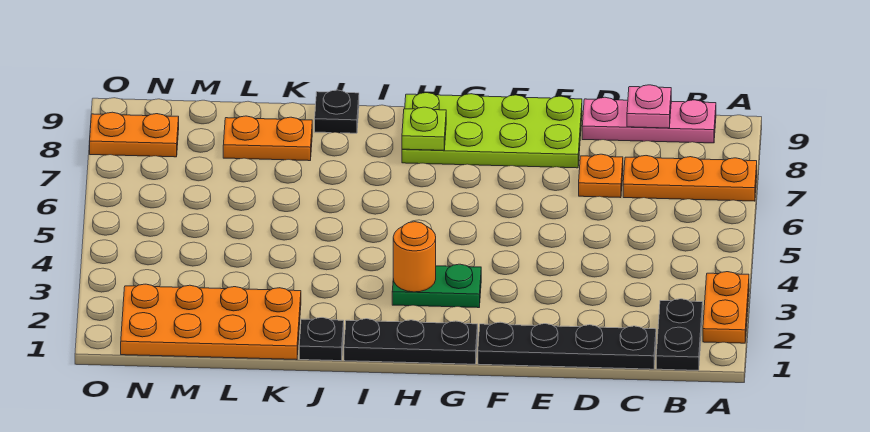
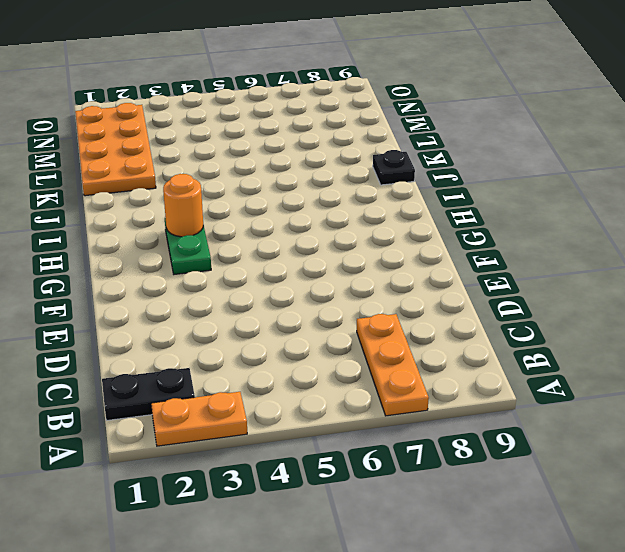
none -> pink plate B9:D9 level 1
none -> black plate C1:F1 level 1
none -> orange plate D7 level 1

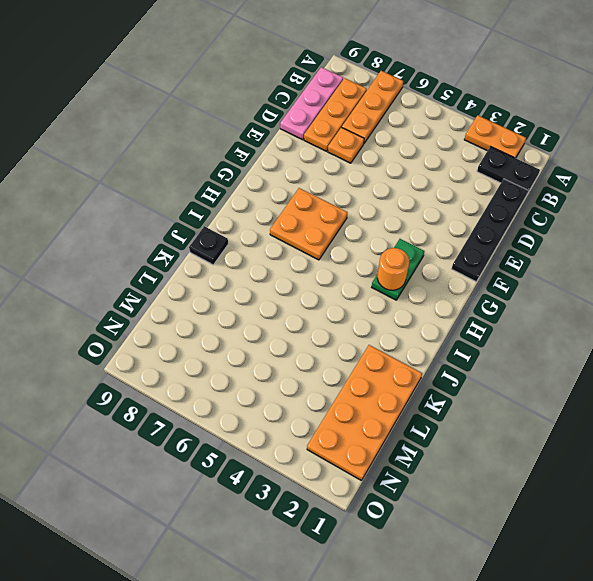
orange plate B8:D8 level 1 -> none
orange plate G6:H7 level 1 -> none
none -> lime plate E8:H9 level 1
none -> black plate G1:I1 level 1
none -> black plate J1 level 1

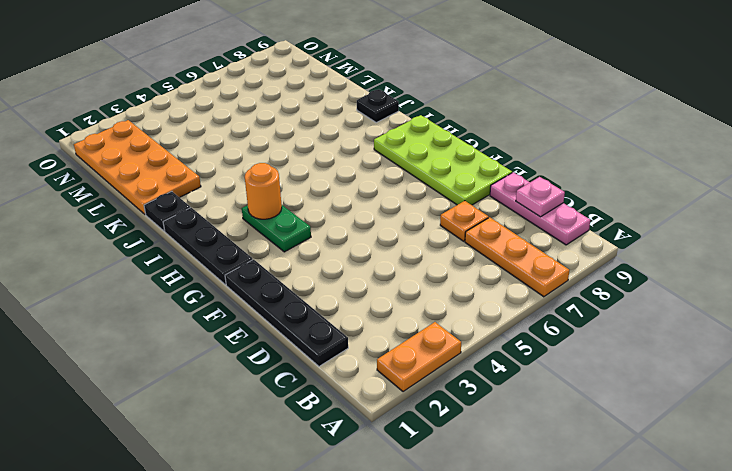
none -> black plate B1:B2 level 1
none -> orange plate K8:L8 level 1
none -> orange plate N8:O8 level 1

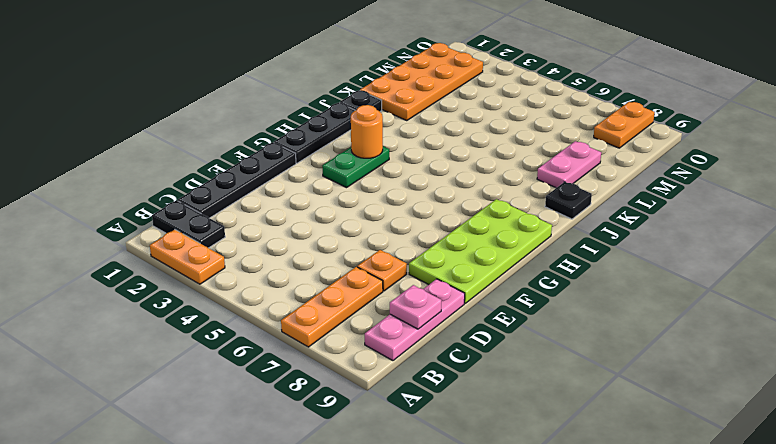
pink plate K8:L8 level 1 -> orange plate K8:L8 level 1
none -> lime plate H8 level 2

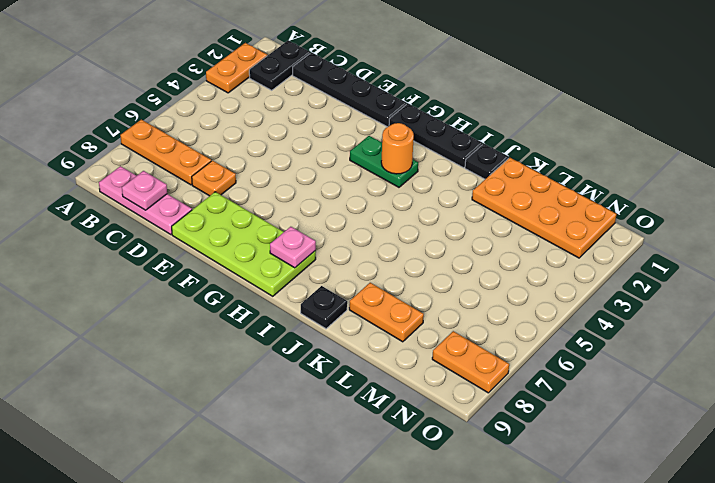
pink plate H8 level 2 -> lime plate H8 level 2

